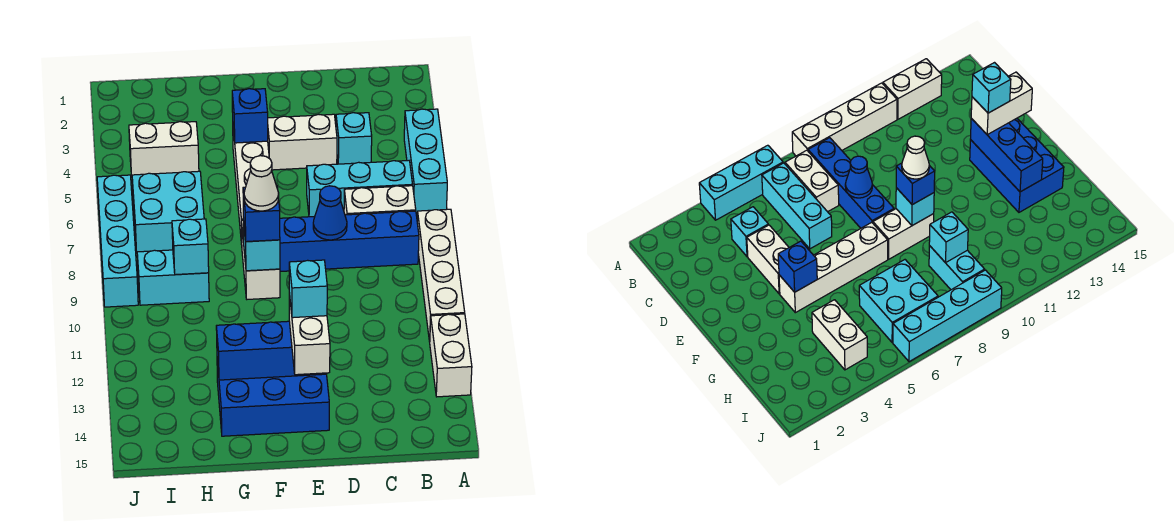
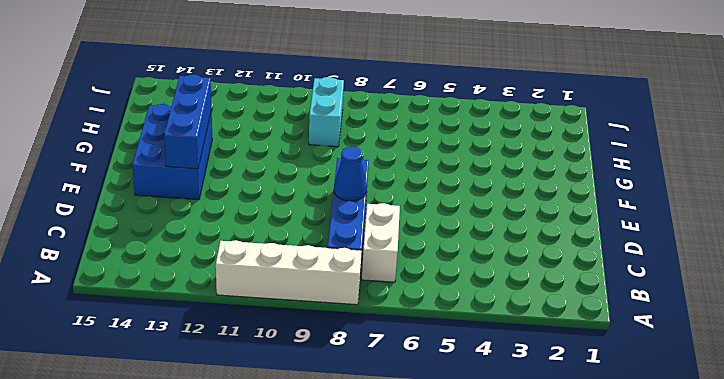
none -> cyan brick A4:A6 level 1
none -> white brick A12:A13 level 1
none -> cyan brick B6:D6 level 1

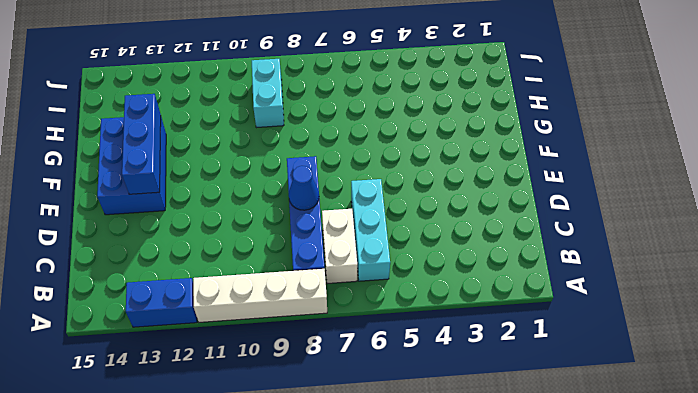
blue brick A12:A13 level 1 -> white brick A12:A13 level 1
none -> cyan brick A4:A6 level 1
none -> cyan brick C4 level 1
none -> white brick D4:E4 level 1

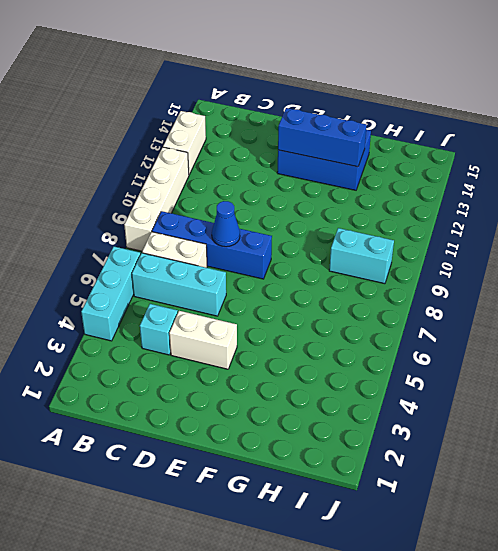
none -> white brick F4:F7 level 1
none -> white brick F8:F9 level 1
none -> white brick H4:I4 level 1

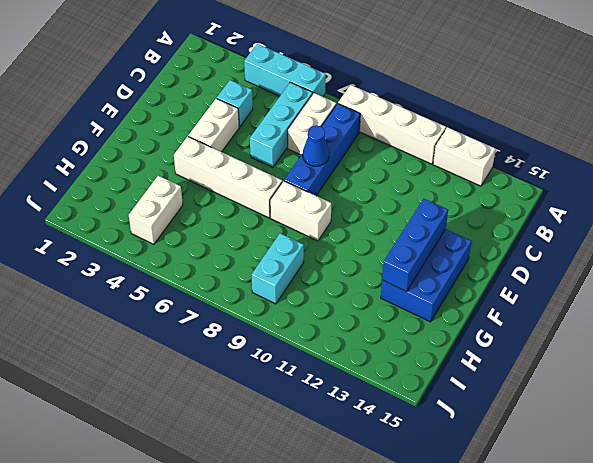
none -> cyan brick H6:I7 level 1
none -> cyan brick J6:J9 level 1
none -> blue brick F4 level 2

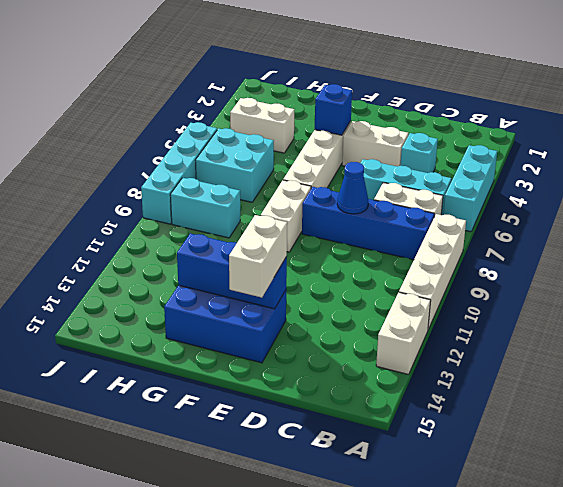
none -> cyan brick F9 level 2
none -> cyan brick H9 level 2
none -> blue brick F9 level 3

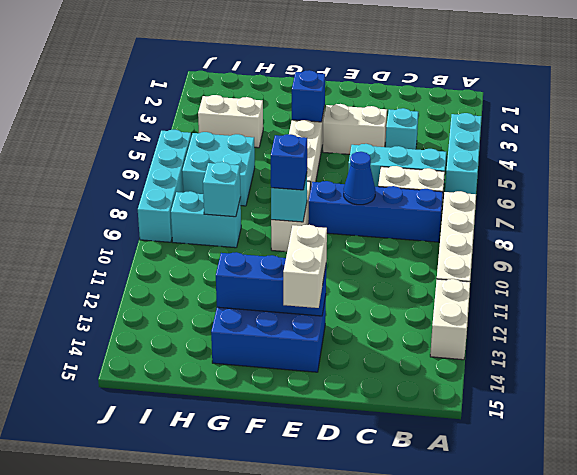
none -> cyan brick E13 level 4
none -> white cone F9 level 4

